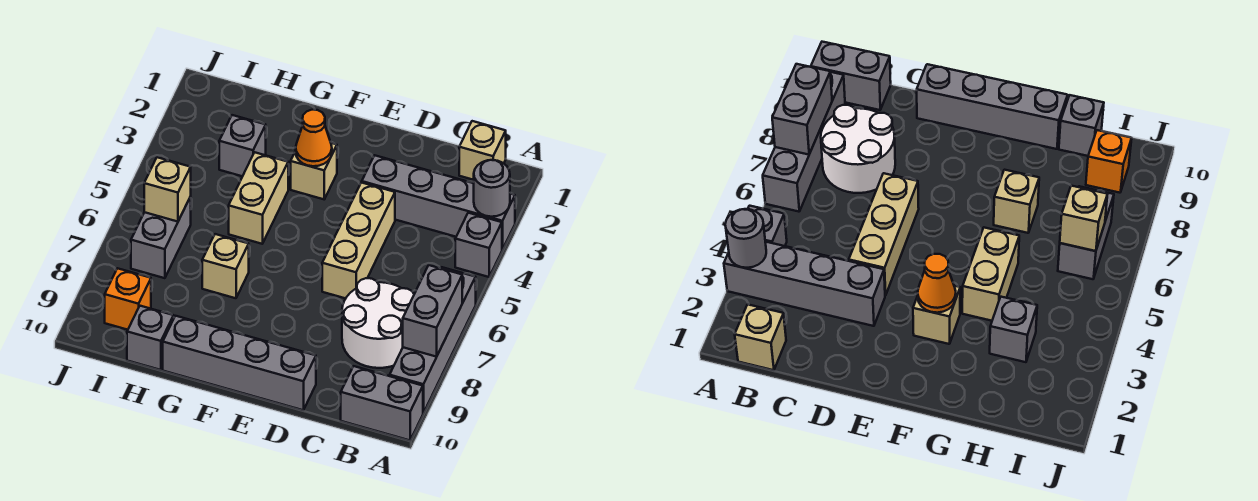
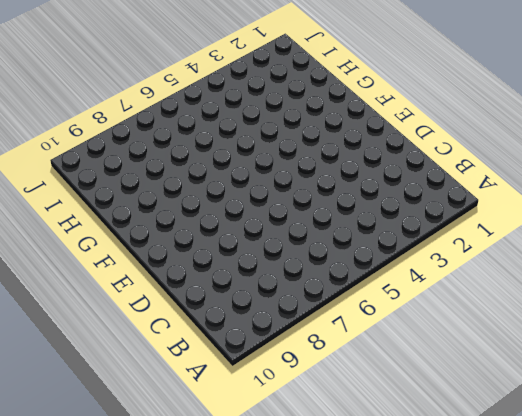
none -> grey brick A3:D3 level 1
none -> grey brick A4 level 1
none -> grey brick A6:A9 level 1

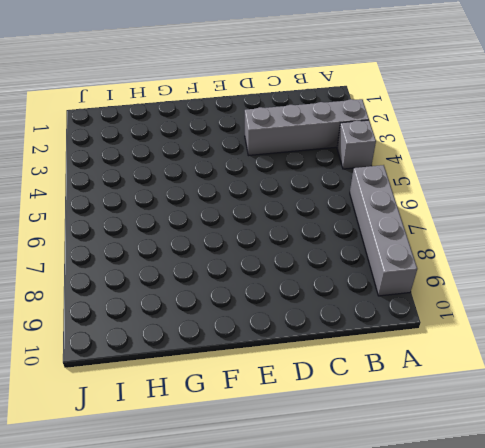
none -> grey brick A10:B10 level 1
none -> tan brick B1 level 1
none -> white round brick B7:C8 level 1

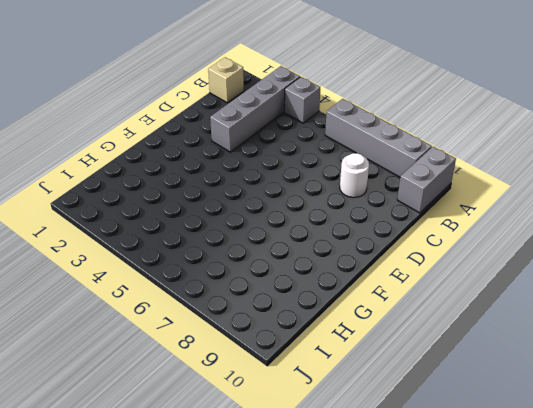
white round brick C8 level 1 -> white round brick B7:C8 level 1
none -> tan brick D4:D6 level 1
none -> grey brick D10:G10 level 1
none -> tan brick F3 level 1

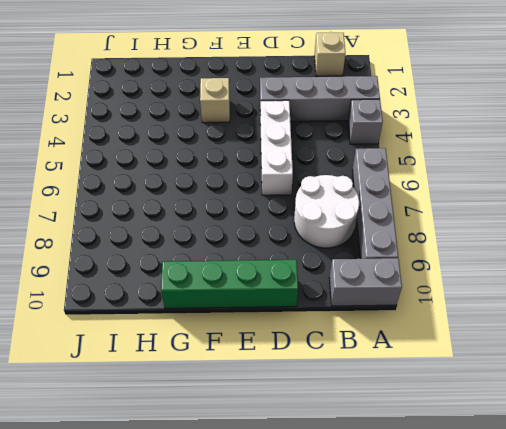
white brick D4:D6 level 1 -> tan brick D4:D6 level 1
green brick D10:G10 level 1 -> grey brick D10:G10 level 1
none -> tan brick G4:G5 level 1
none -> tan brick G7 level 1
none -> grey brick H3 level 1

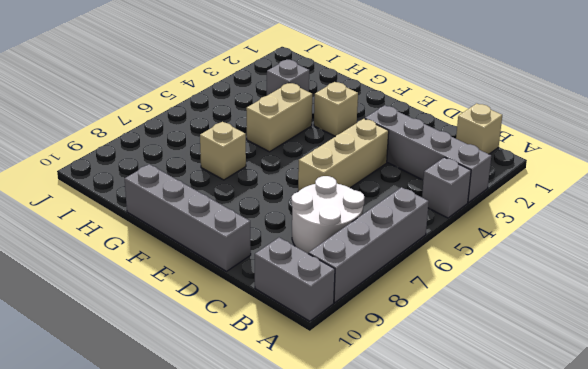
none -> grey brick H10 level 1
none -> grey brick I6:I7 level 1
none -> orange brick I9 level 1

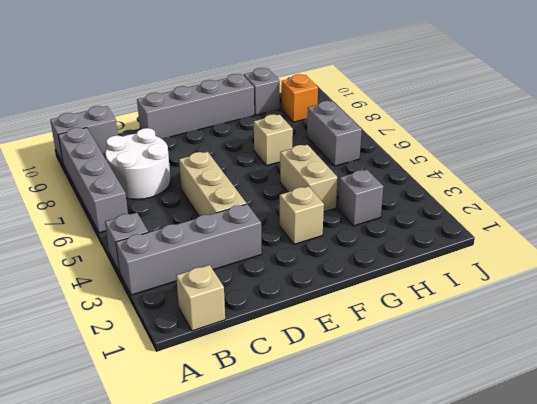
none -> grey round brick A3 level 2
none -> grey brick A7:A8 level 2
none -> orange cone F3 level 2

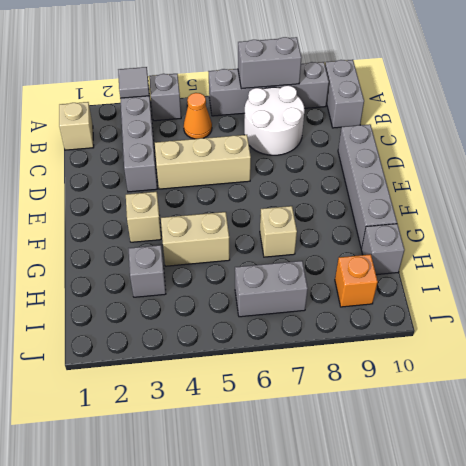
grey tile A3 level 2 -> grey round brick A3 level 2
orange cone B5 level 1 -> orange cone F3 level 2
none -> tan brick I6 level 2

